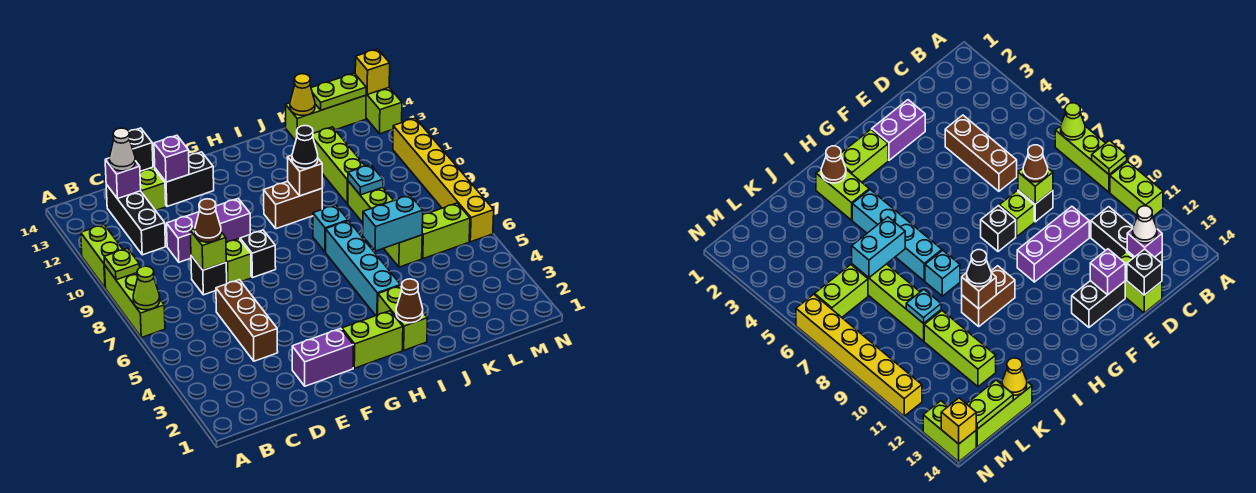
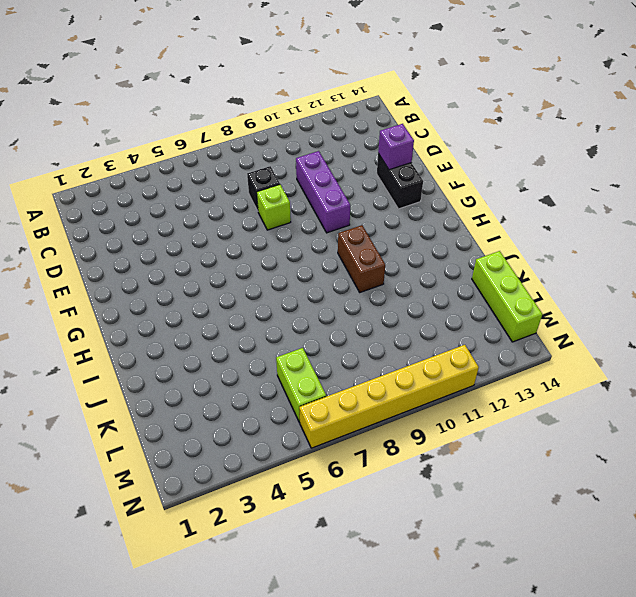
none -> lime brick A7:A9 level 1
none -> lime brick A10:A11 level 1
none -> black brick C11:C13 level 1
none -> brown brick D4:D6 level 1

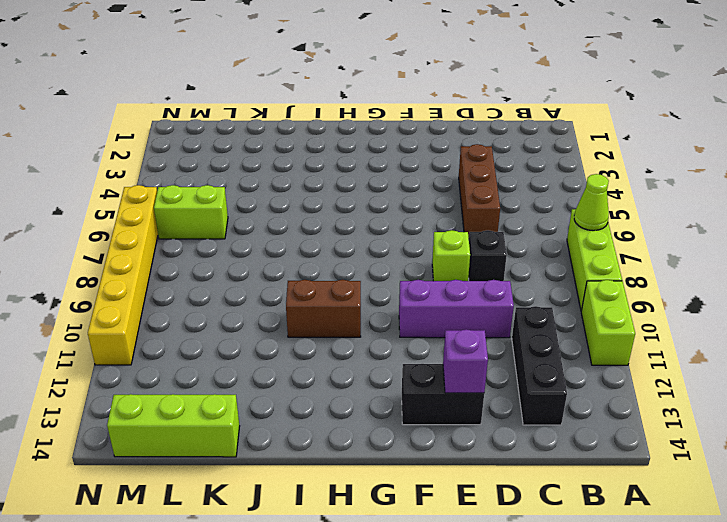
none -> lime brick D13:D14 level 1
none -> purple brick E2:F2 level 1
none -> black brick F8 level 1
none -> lime brick G2:H2 level 1

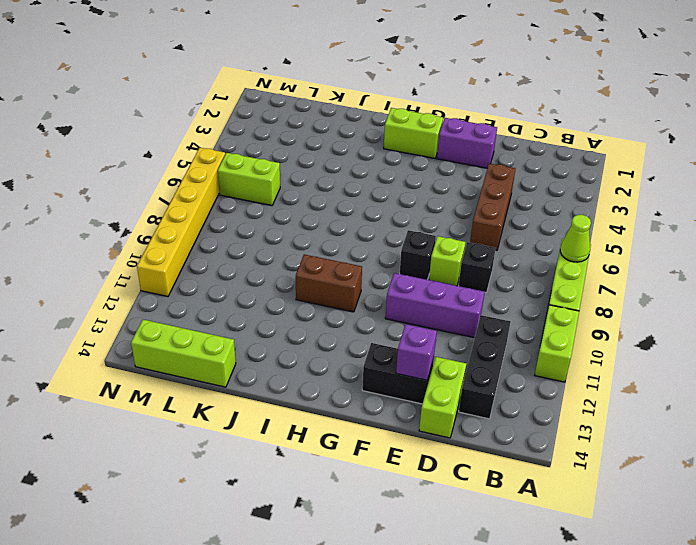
none -> lime brick I2:I3 level 1
none -> cyan brick I4:I7 level 1
none -> cyan brick I8 level 1
none -> lime brick K6:K9 level 1

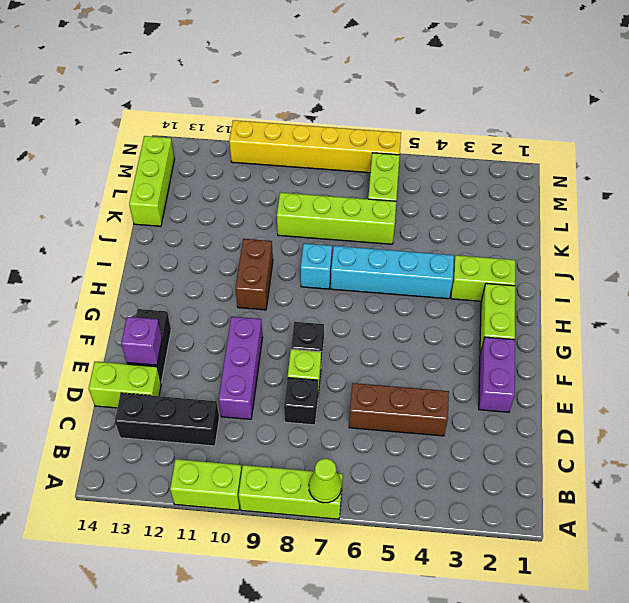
none -> lime brick K10:K12 level 1
none -> lime brick N13:N14 level 1
none -> lime plate A9 level 2
none -> purple brick C13 level 2

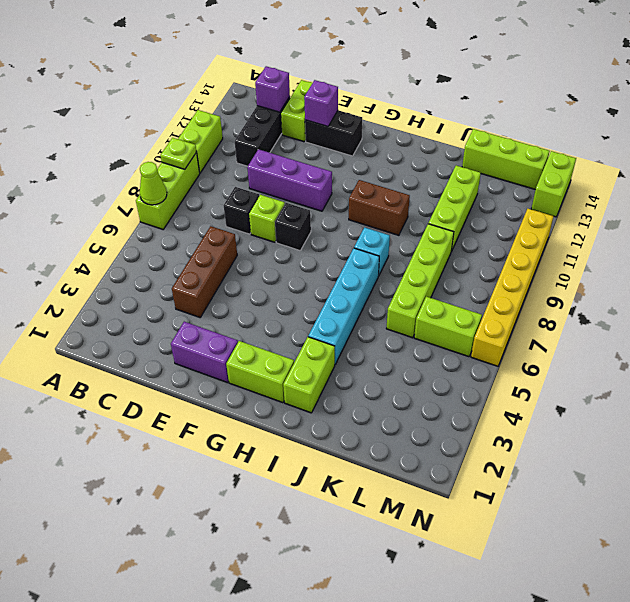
none -> lime brick D8 level 2
none -> black brick D14 level 2
none -> brown cone I2 level 2
none -> brown brick I10 level 2

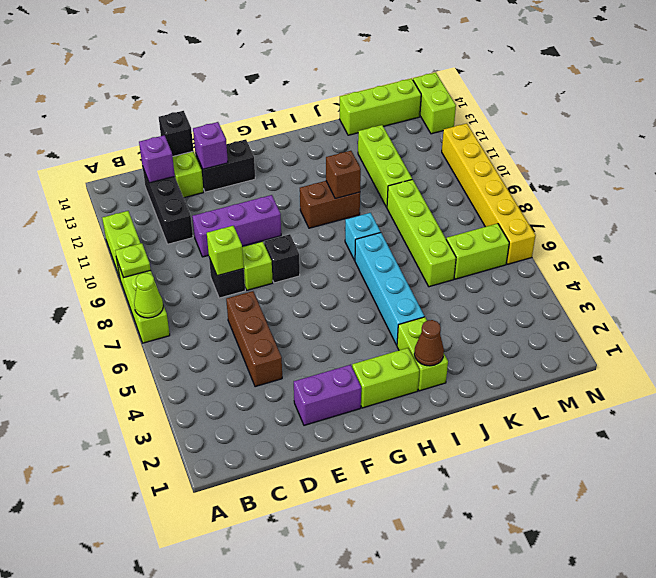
none -> cyan brick J6:K6 level 2
none -> cyan plate K9 level 2
none -> yellow cone K14 level 2
none -> lime plate L14:M14 level 2

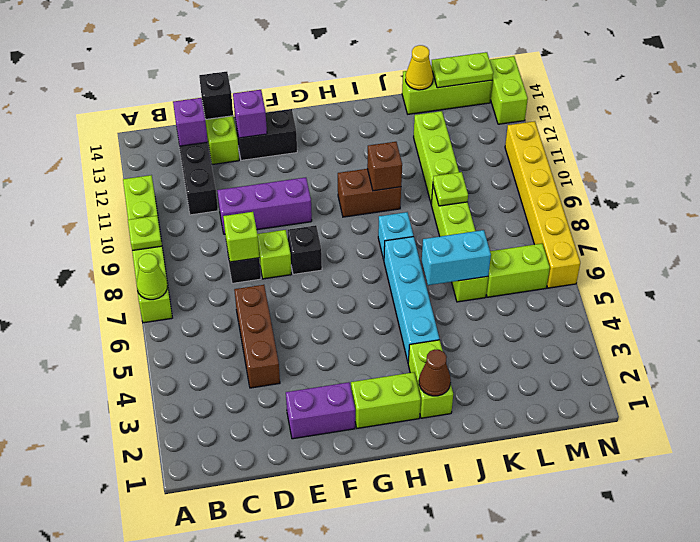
lime plate K9 level 2 -> cyan plate K9 level 2
none -> yellow brick N14 level 2
none -> white cone C13 level 3
none -> brown cone D8 level 3
none -> black cone I10 level 3

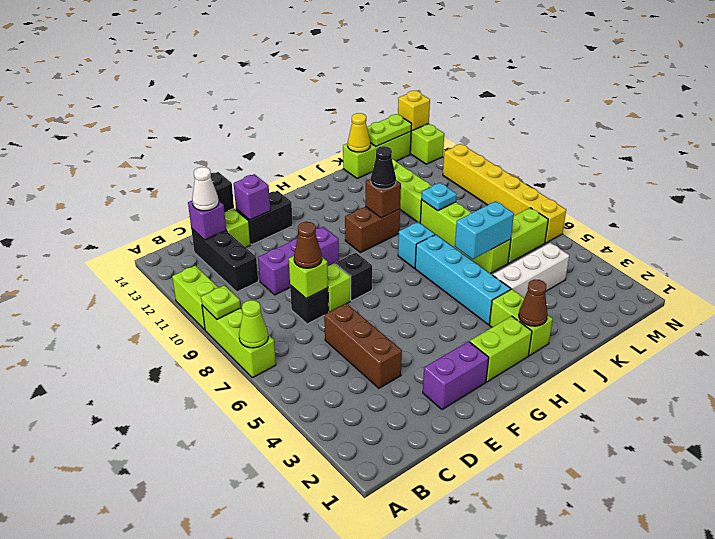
white brick J4:L4 level 1 -> none

